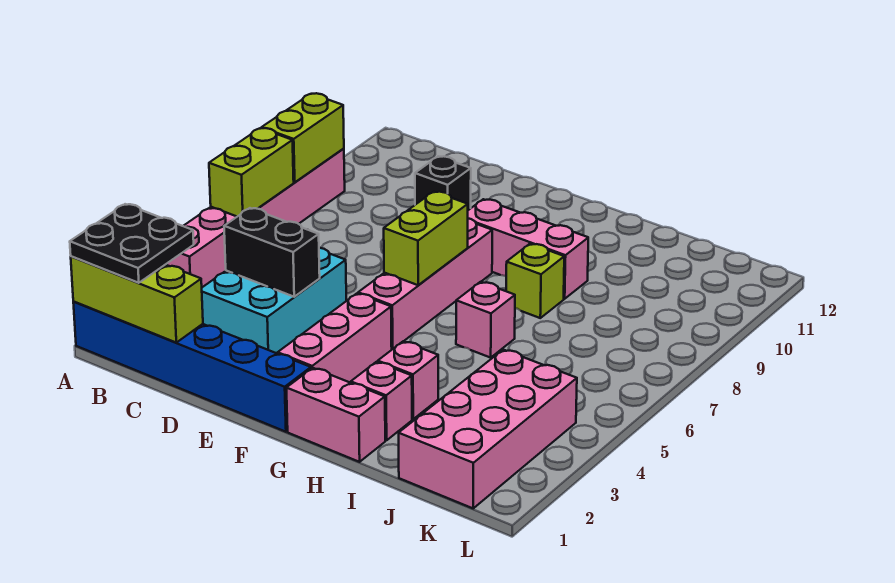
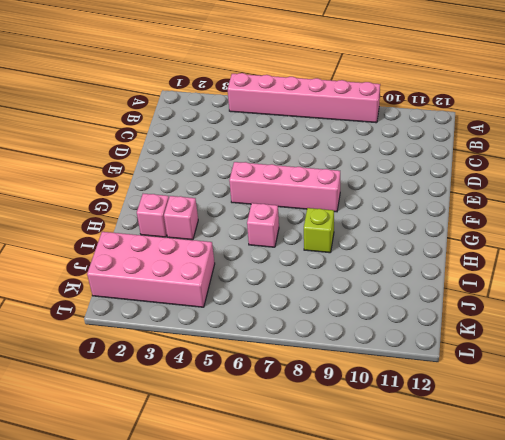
none -> blue brick A1:F1 level 1
none -> cyan brick C3:D5 level 1
none -> black brick D10 level 1

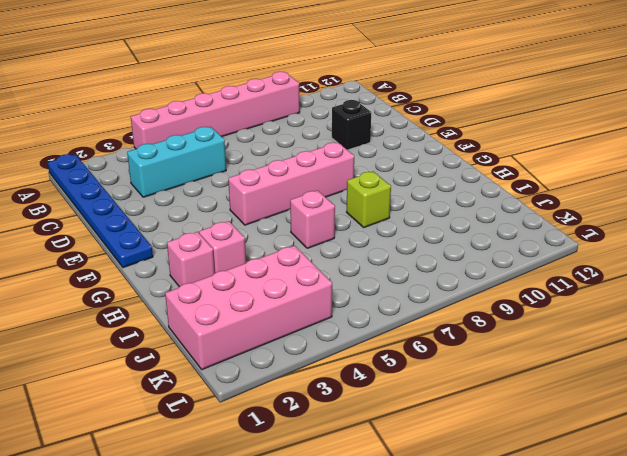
blue plate A1:F1 level 1 -> blue brick A1:F1 level 1
cyan brick C3:C5 level 1 -> cyan brick C3:D5 level 1
none -> pink brick F2:F4 level 1
none -> pink brick F9:H9 level 1
none -> pink brick G1:H1 level 1

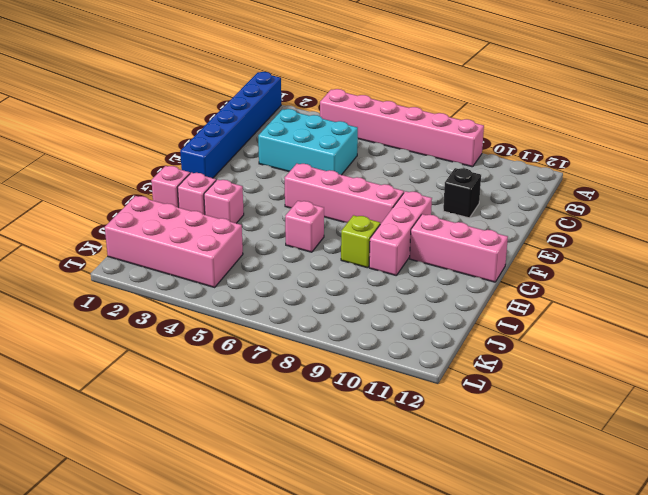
pink brick G10:G12 level 1 -> pink brick F2:F4 level 1
pink brick H1 level 1 -> pink brick G1:H1 level 1
none -> lime brick A1:C1 level 2
none -> lime brick A6:A7 level 2
none -> lime brick A8:A9 level 2

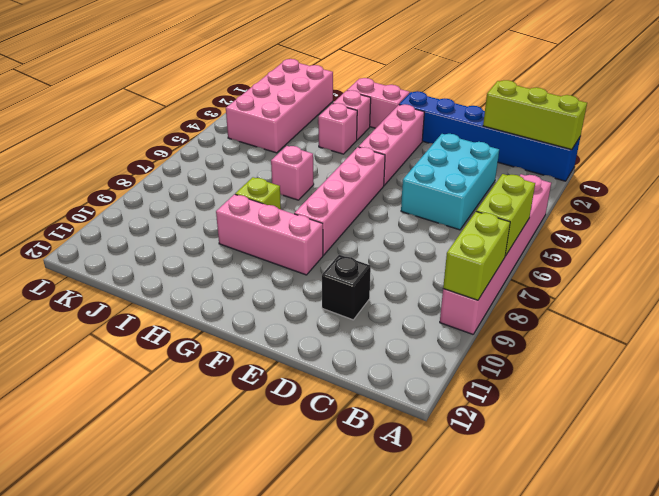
none -> black brick C4:D4 level 2
none -> lime brick F6:F7 level 2
none -> black plate A1:B2 level 3

